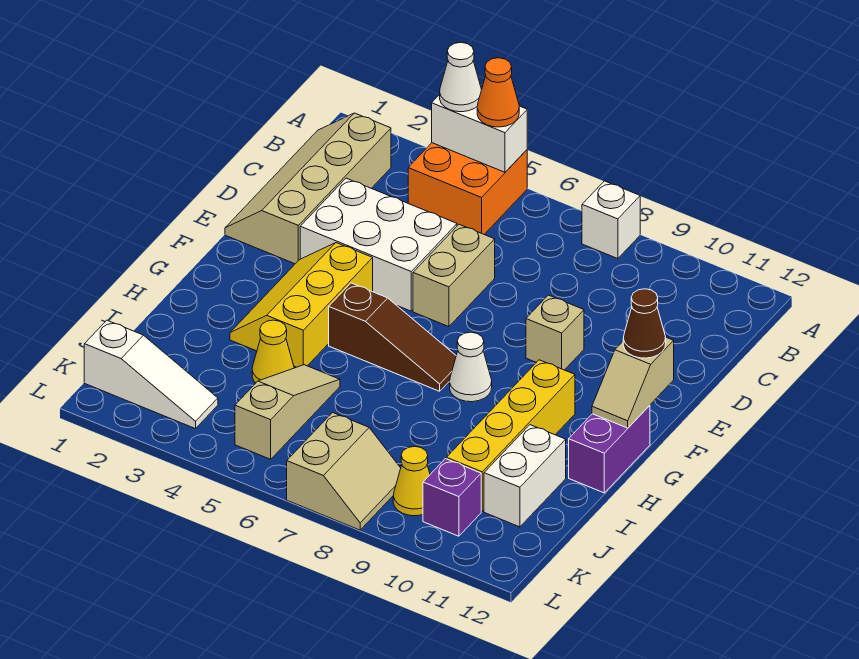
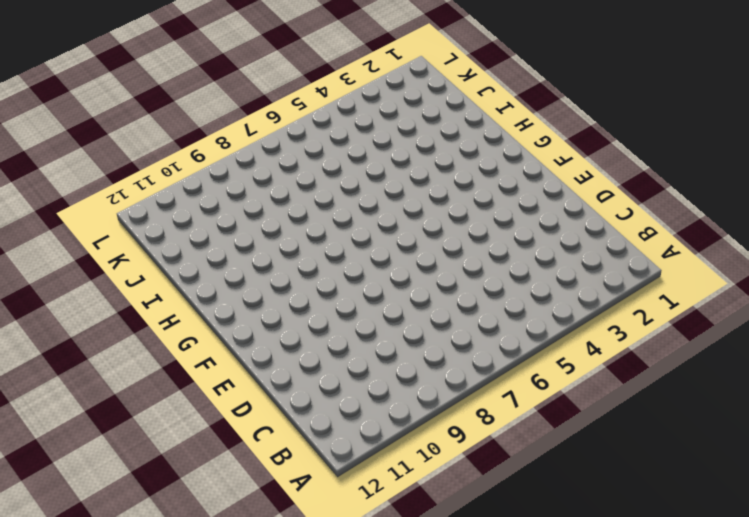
none -> orange brick A4:B5 level 1
none -> white brick A8 level 1
none -> tan slope B1:E2 level 1 top 2

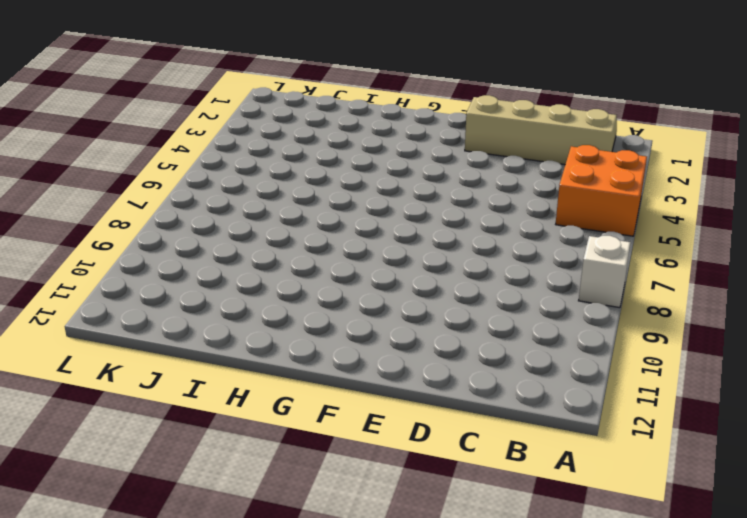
none -> white brick D3:E5 level 1
none -> tan brick D6:E6 level 1
none -> tan brick E9 level 1

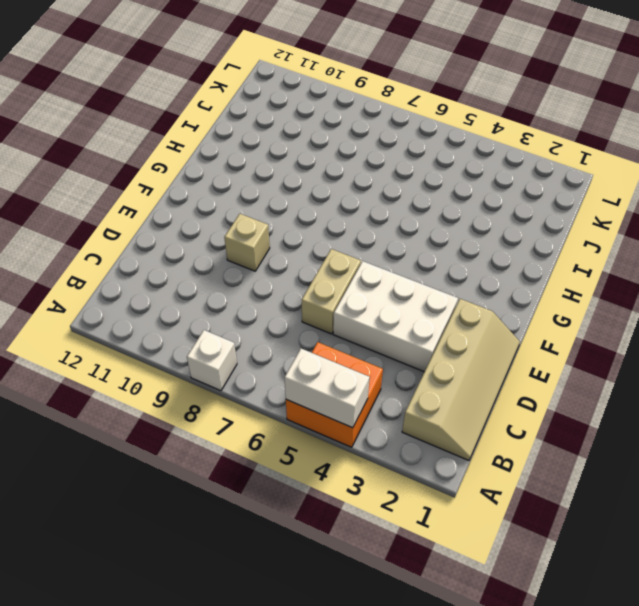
none -> yellow slope F3:H4 level 1 top 4
none -> brown slope G5:G7 level 1 top 5
none -> white cone G8 level 1

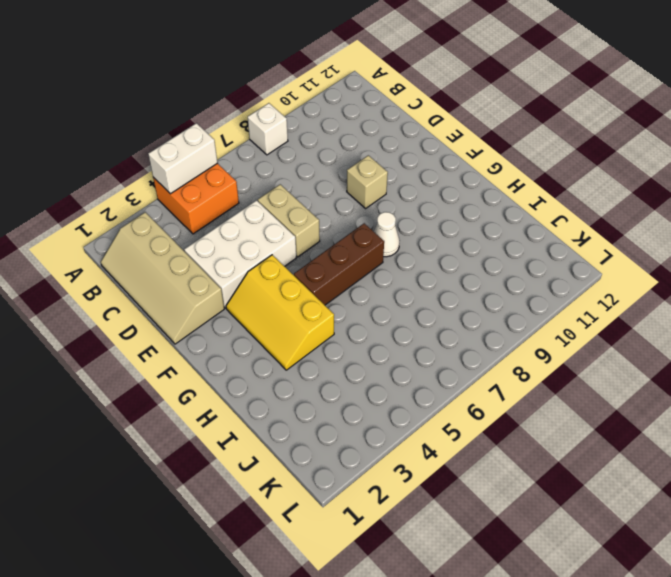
brown brick G5:G7 level 1 -> brown slope G5:G7 level 1 top 5
none -> yellow brick G10:J10 level 1
none -> purple brick G12:H12 level 1
none -> yellow cone I4 level 1

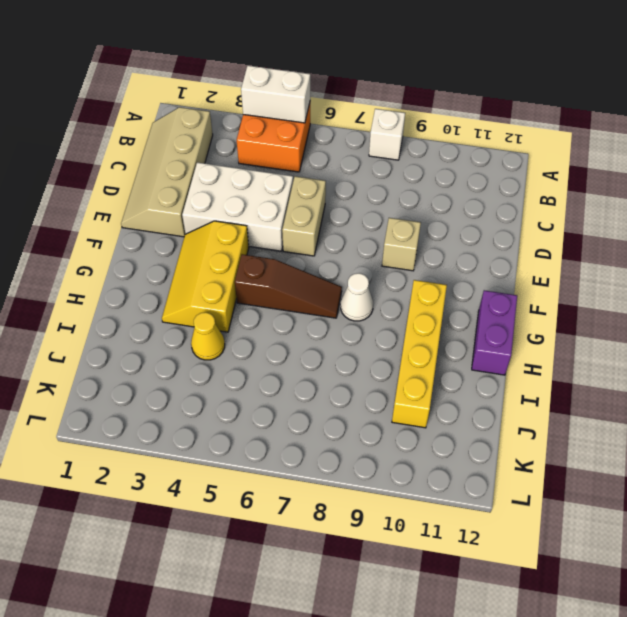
none -> tan slope I5:K5 level 1 top K
none -> white brick I11:J11 level 1
none -> white slope K1:K3 level 1 top 1

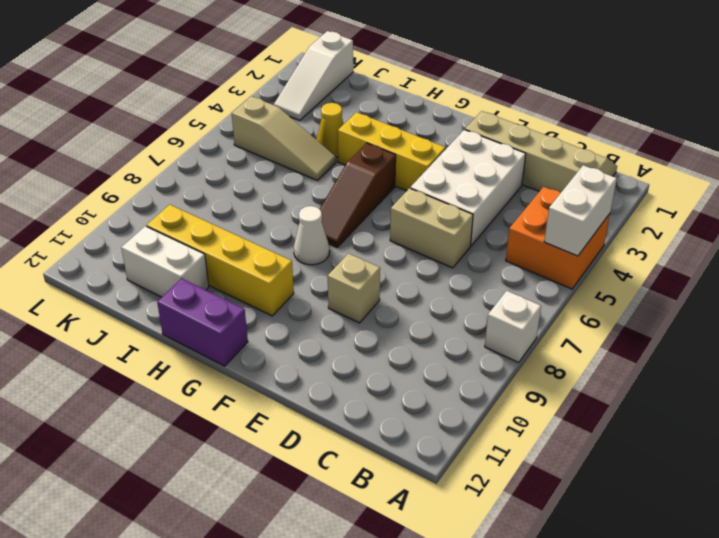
none -> tan slope K7:L8 level 1 top 7
none -> yellow cone K9 level 1
none -> purple brick K10 level 1

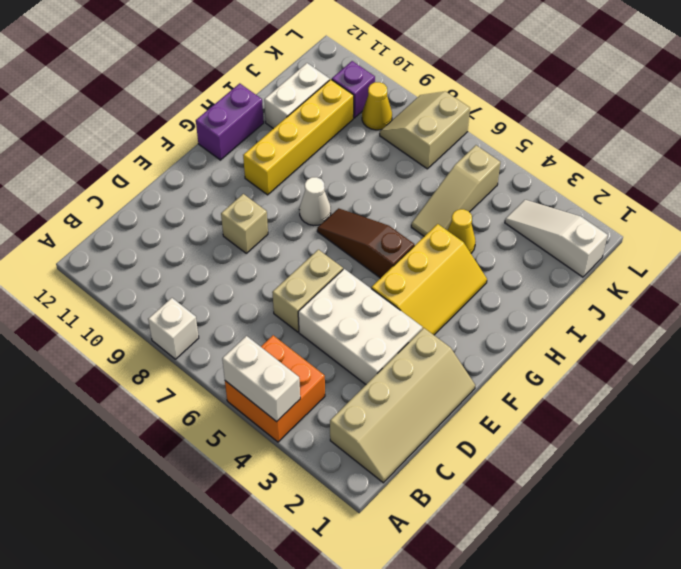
none -> tan slope F12:G12 level 2 top F
none -> white cone A4 level 3
none -> orange cone A5 level 3

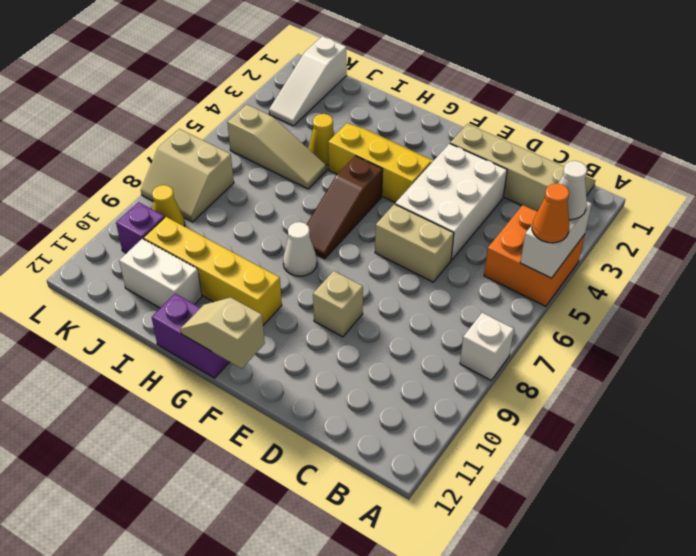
none -> brown cone F12 level 3

